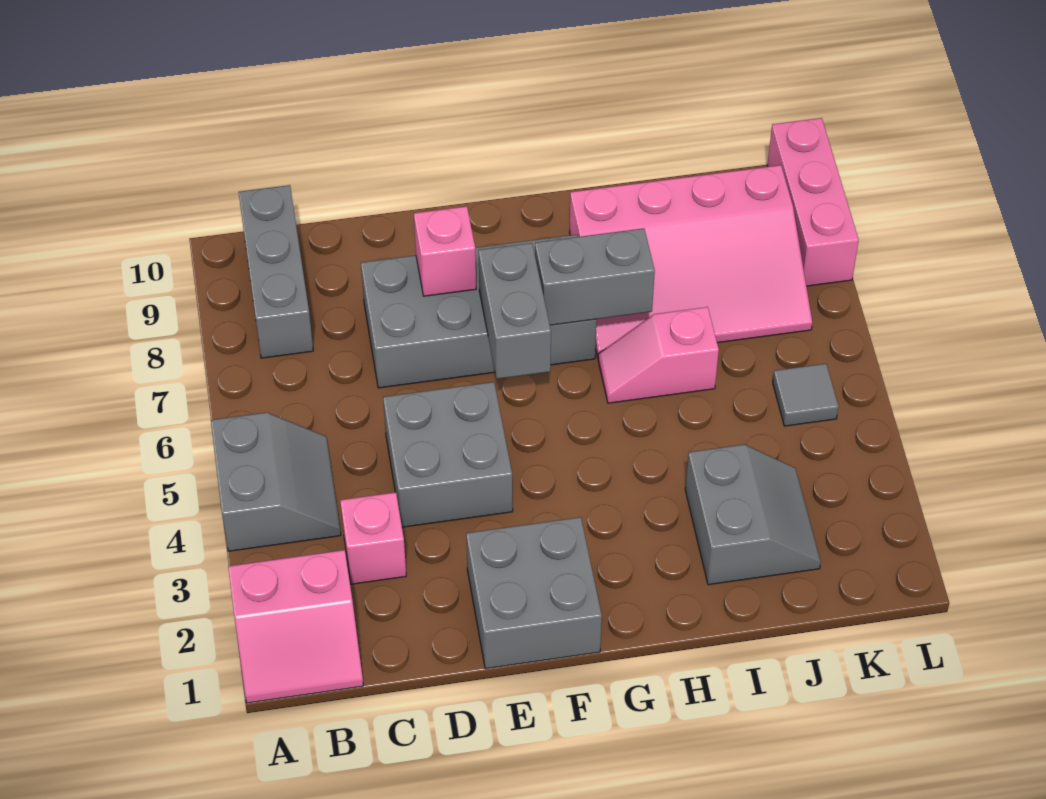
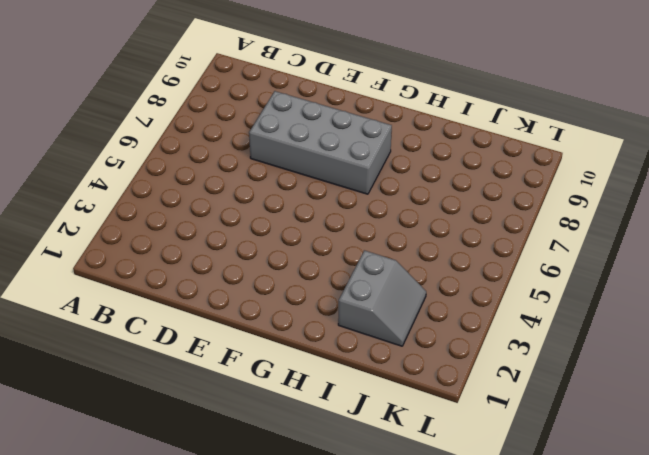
none -> pink slope A1:B2 level 1 top 2
none -> grey slope A4:B5 level 1 top A
none -> grey brick B8:B10 level 1

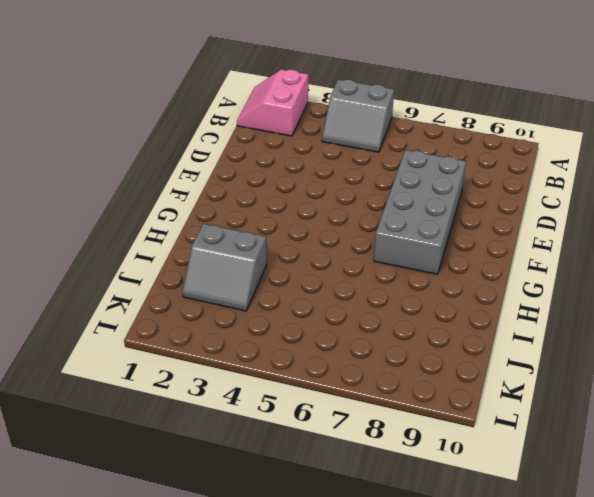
none -> grey brick B8:B10 level 1
none -> pink brick C3 level 1
none -> grey brick D4:E5 level 1

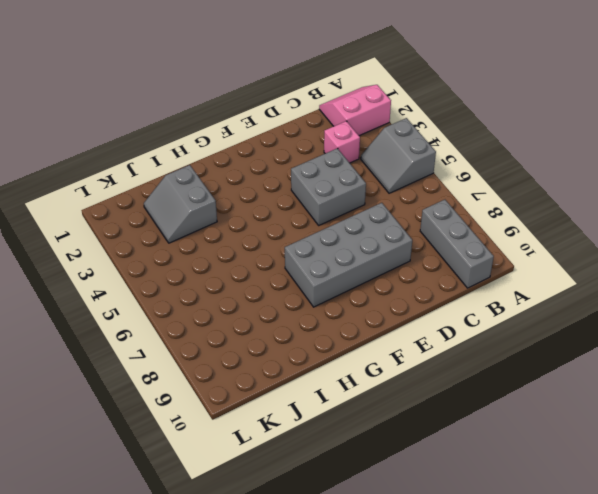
none -> grey brick E1:F2 level 1
none -> pink slope H6:I6 level 1 top I
none -> pink slope H7:K9 level 1 top 9

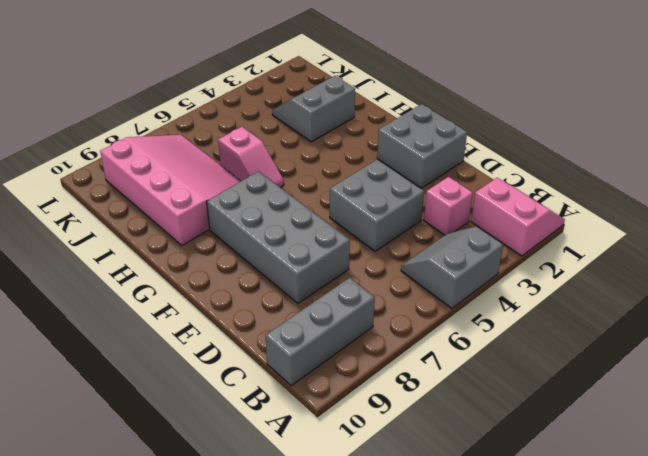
none -> grey tile K5 level 1
none -> pink brick L8:L10 level 1
none -> pink brick E8 level 2

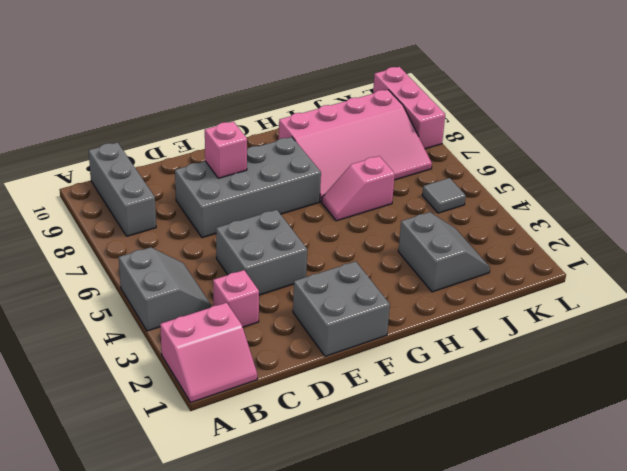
none -> grey brick F6:F7 level 2
none -> grey brick G7:H7 level 2

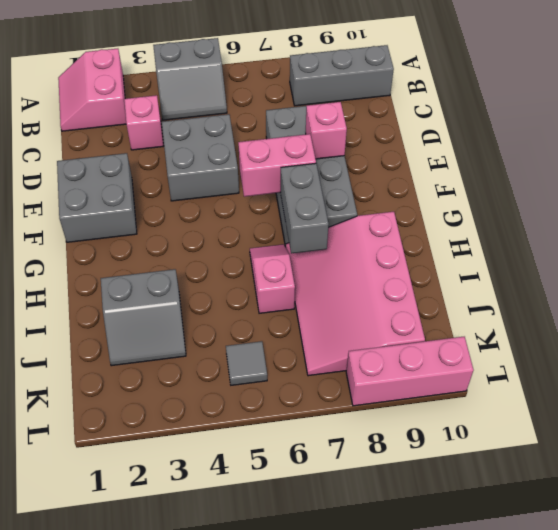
pink brick F6:F7 level 2 -> grey brick F6:F7 level 2

